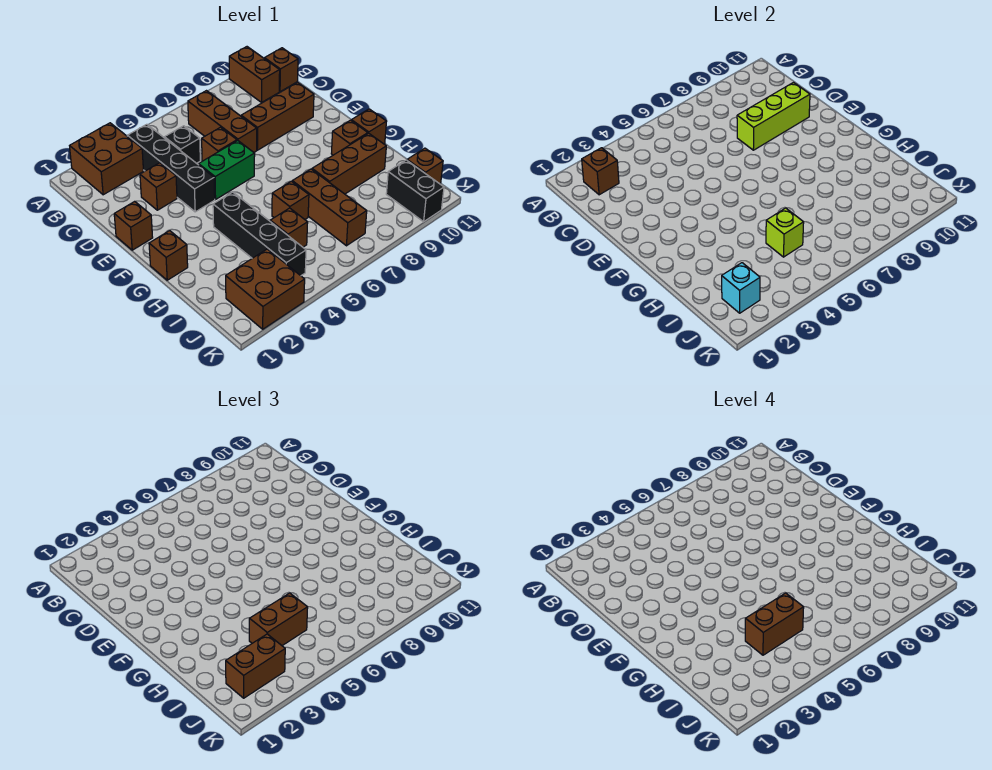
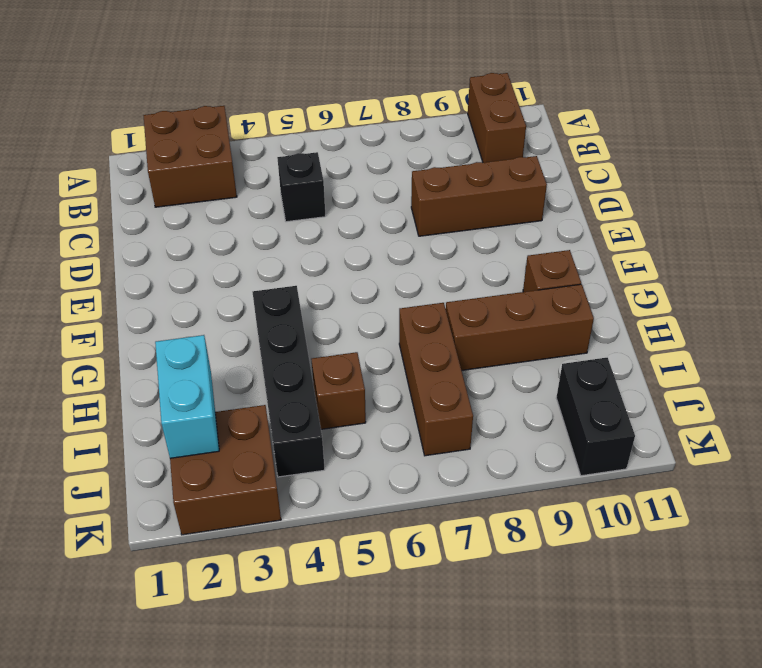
cyan brick I2:J2 level 2 -> cyan brick J2 level 2
none -> black brick B4:E4 level 1
none -> brown brick B7:D7 level 1
none -> brown brick B11 level 1

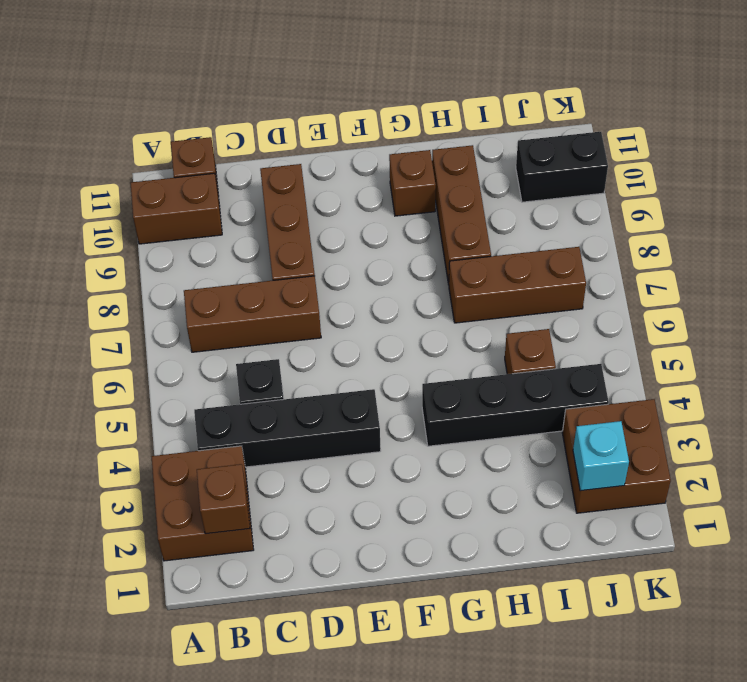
none -> brown brick D3 level 1
none -> brown brick D6 level 1
none -> brown brick E1 level 1

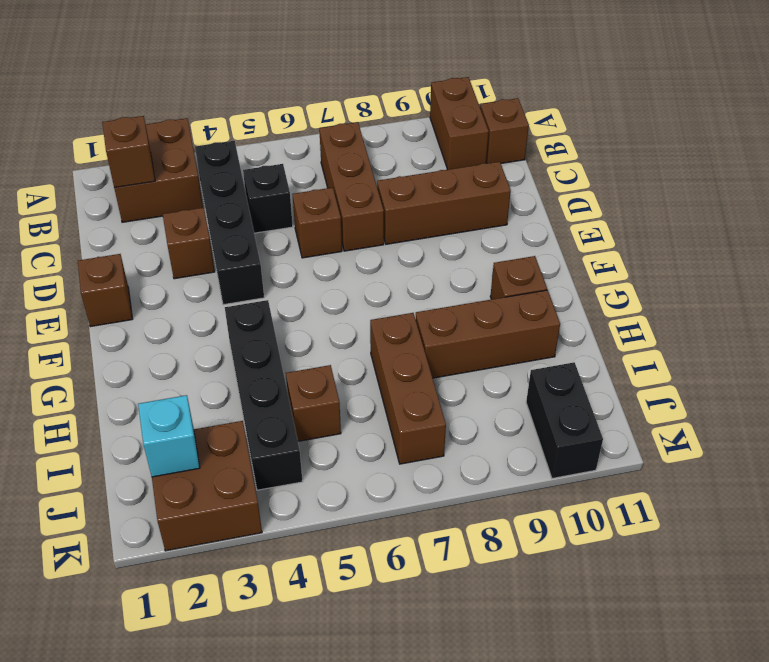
none -> green brick E5:E6 level 1
none -> brown brick G1 level 1
none -> brown brick G11 level 1

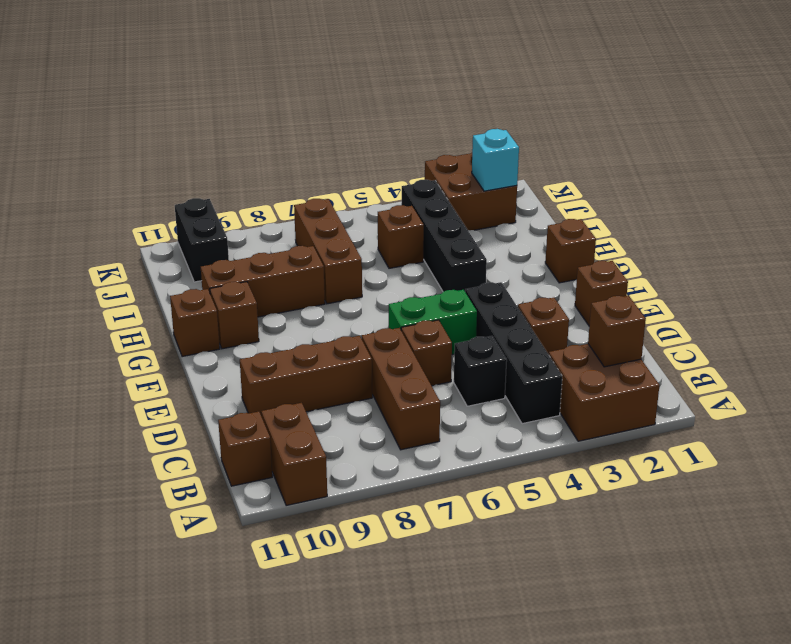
none -> brown brick H6 level 1
none -> brown brick J11 level 1
none -> lime brick D8:D10 level 2

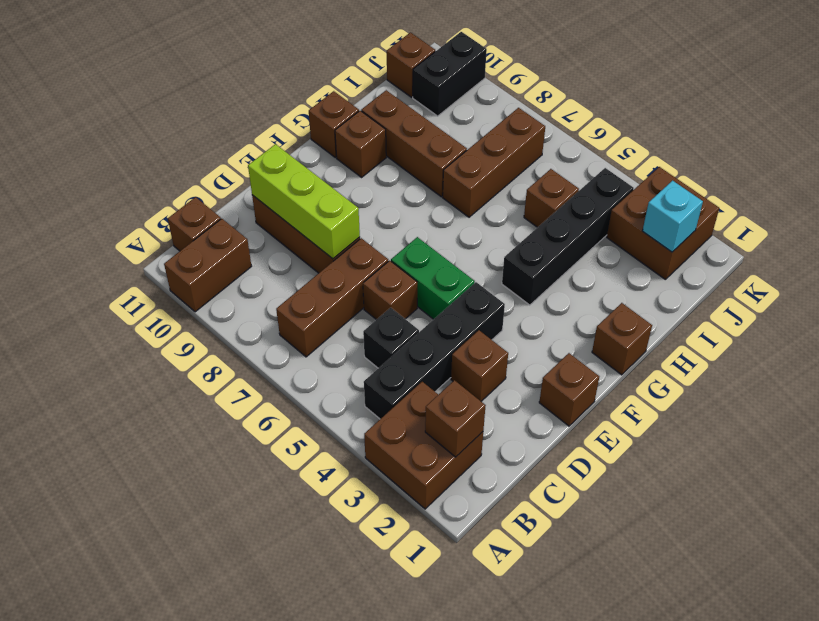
none -> brown brick H6 level 1
none -> lime brick I5 level 2
none -> brown brick I4:I5 level 3

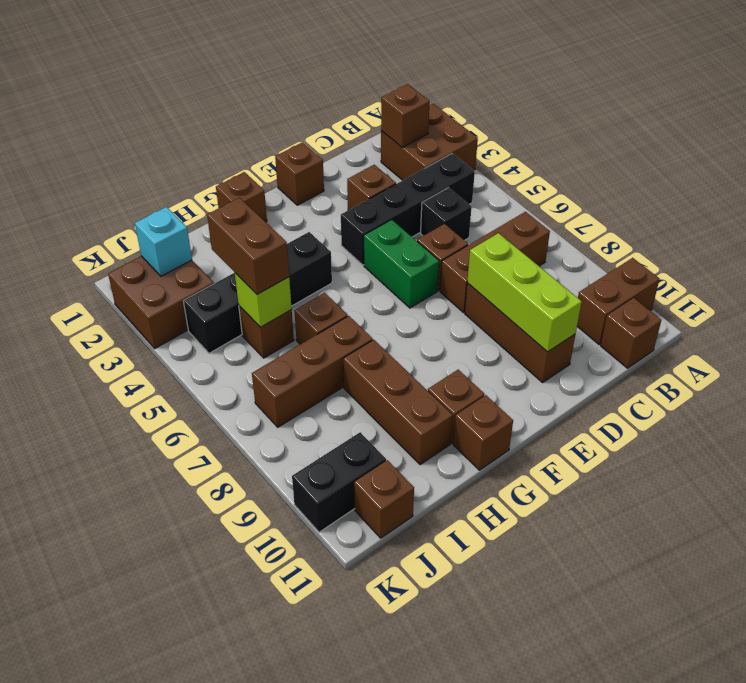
none -> brown brick J2:J3 level 3
none -> brown brick I4:I5 level 4

